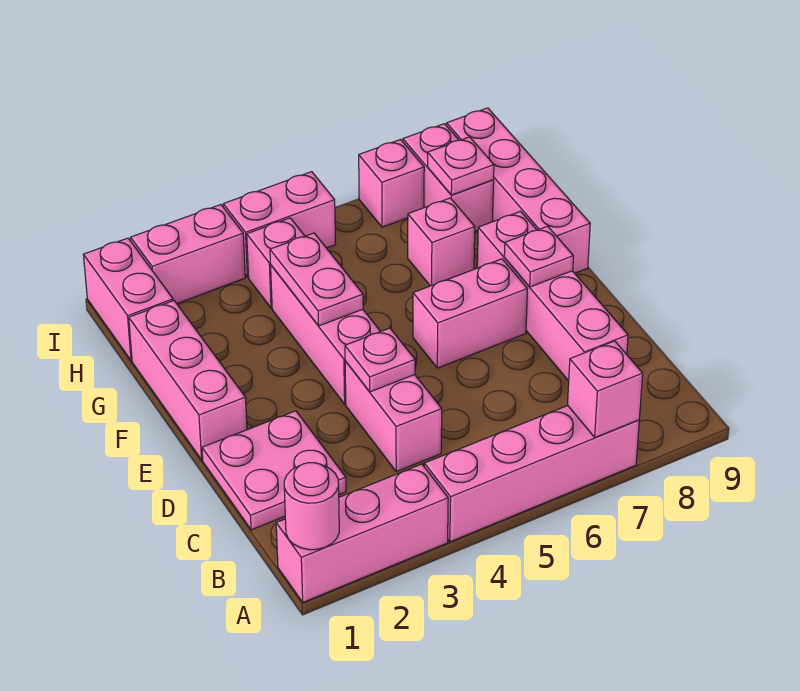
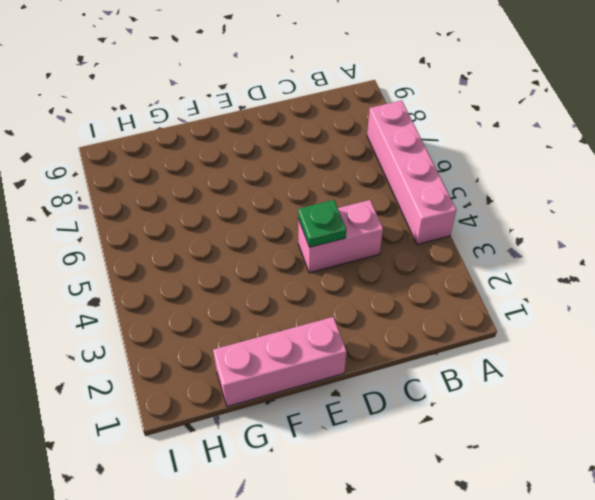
green plate D4 level 2 -> pink plate D4 level 2
none -> pink brick A1:A3 level 1
none -> pink plate C1:D2 level 1
none -> pink brick C8:F8 level 1

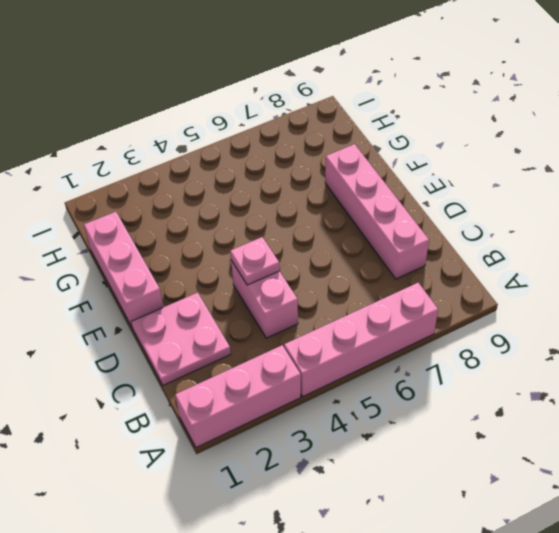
none -> pink brick E4:G4 level 1
none -> pink brick E6:E7 level 1
none -> pink brick F9:I9 level 1

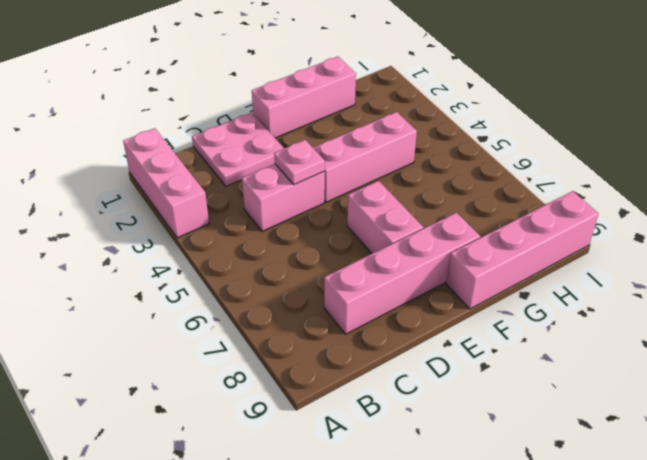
none -> pink brick A4:A7 level 1
none -> pink brick G7 level 1
none -> pink brick H1:I1 level 1

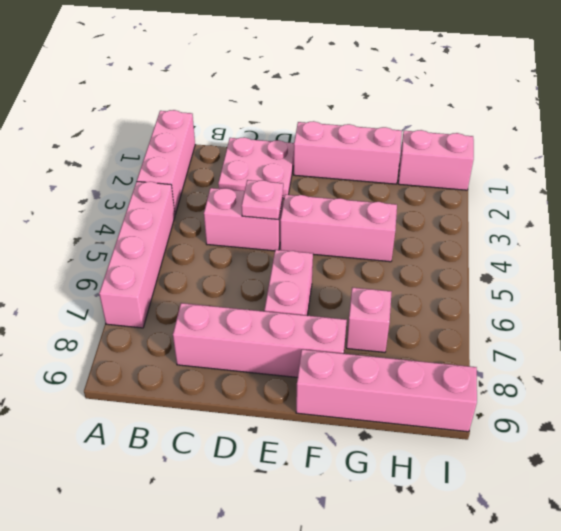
none -> pink brick H4 level 1
none -> pink brick H8:I8 level 1
none -> pink brick I2:I3 level 1

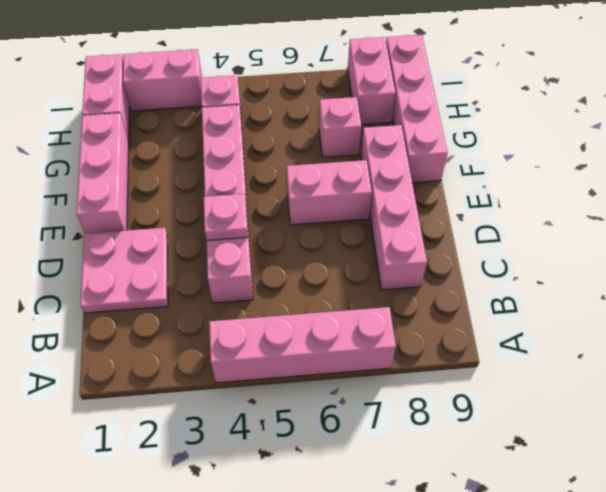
none -> pink brick A1:A3 level 1
none -> pink brick I4:I5 level 1
none -> pink brick I7 level 1

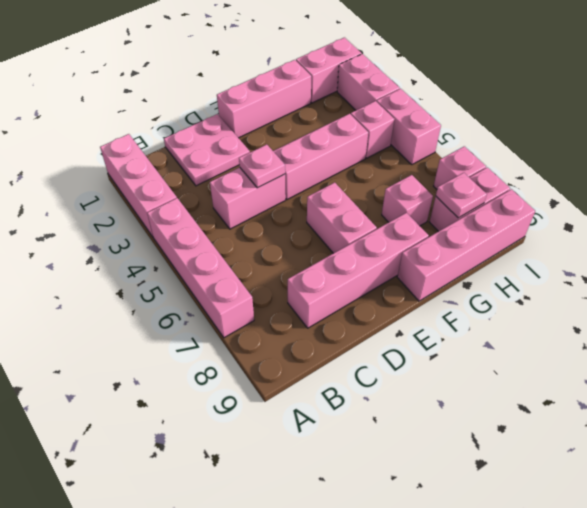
none -> pink round brick A1 level 2
none -> pink brick A7 level 2
none -> pink plate E8 level 2

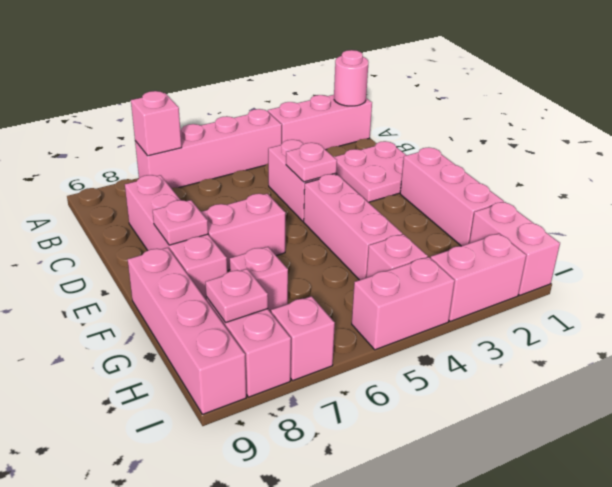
none -> pink plate F4:G4 level 2

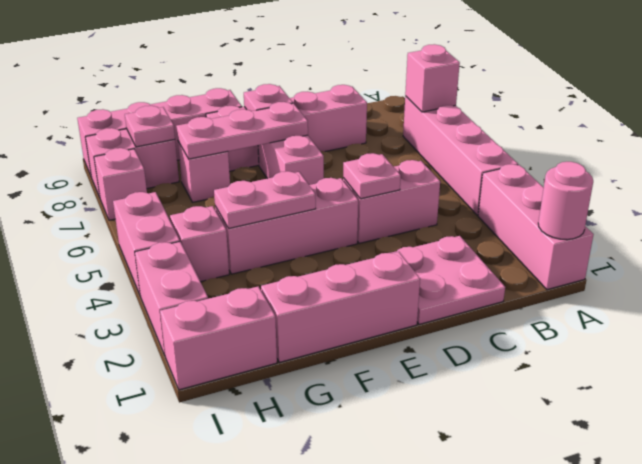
pink plate E7:G7 level 2 -> none

